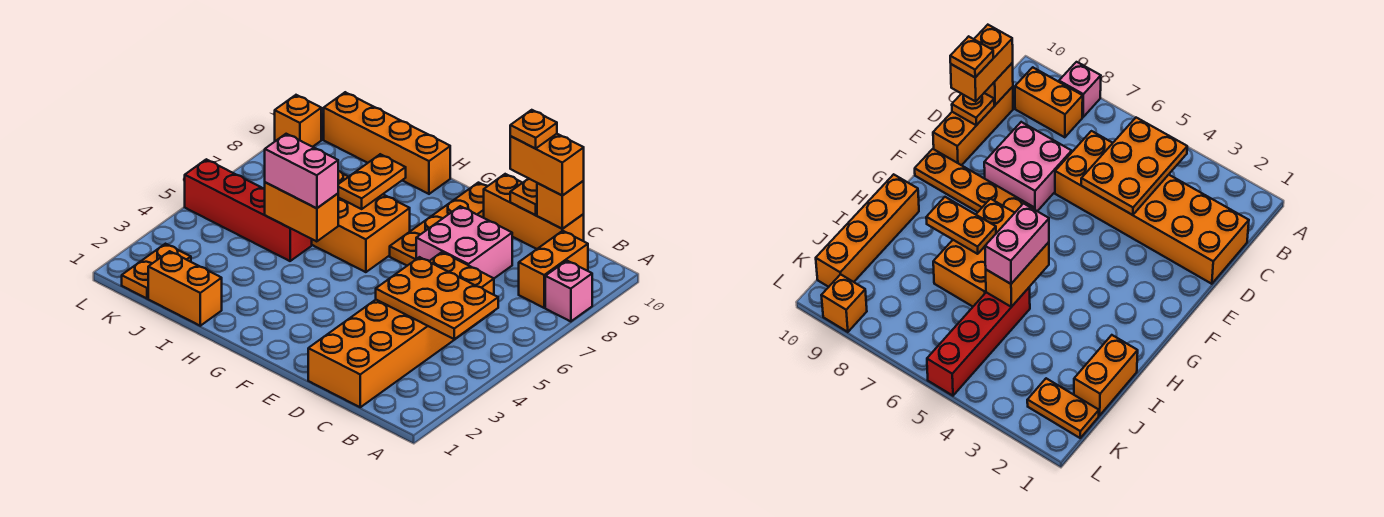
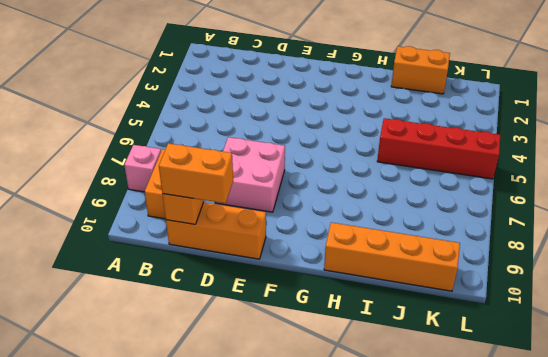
none -> orange brick C1:D6 level 1
none -> orange plate F7:F10 level 1
none -> orange brick G6:I7 level 1

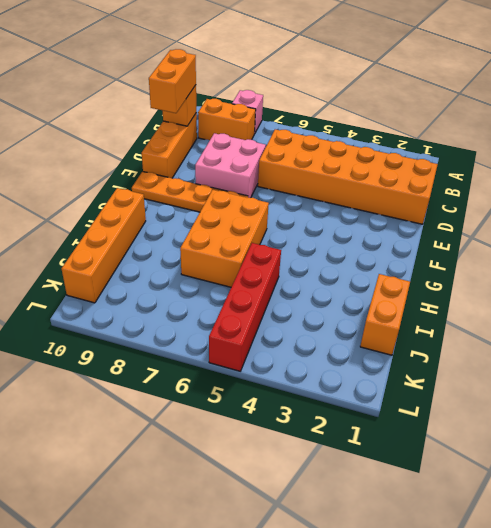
none -> orange plate K1:K2 level 1
none -> orange brick L9 level 1
none -> orange plate B4:D5 level 2

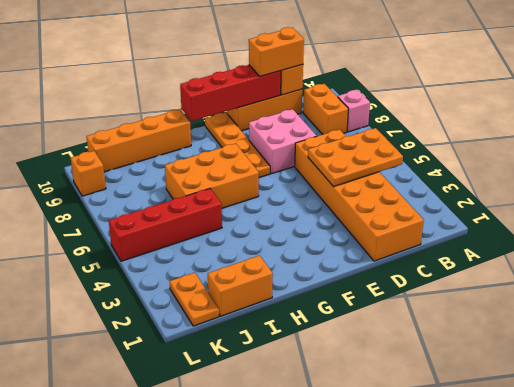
red brick D10:G10 level 2 -> orange plate D10 level 2
none -> orange brick H5:I5 level 2
none -> orange plate H7:H8 level 2
none -> pink brick H5:I5 level 3

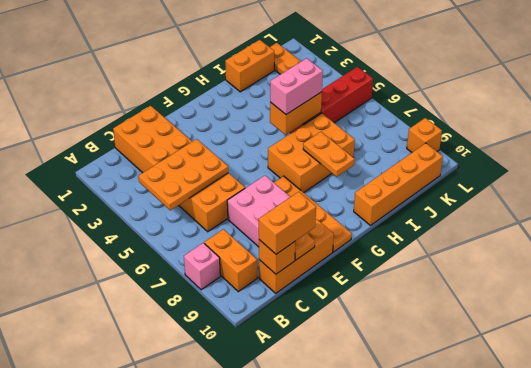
none -> orange plate D10 level 4

